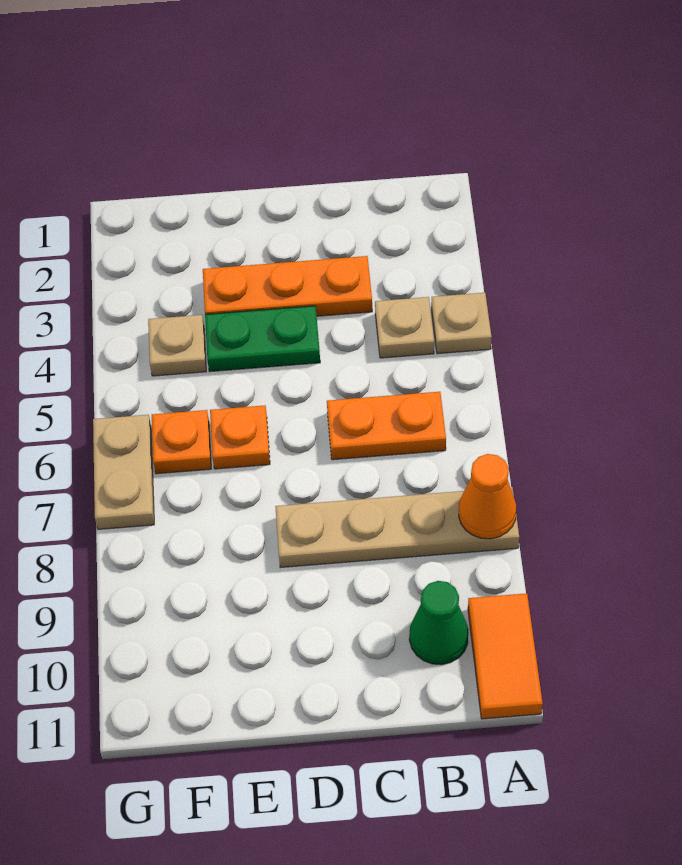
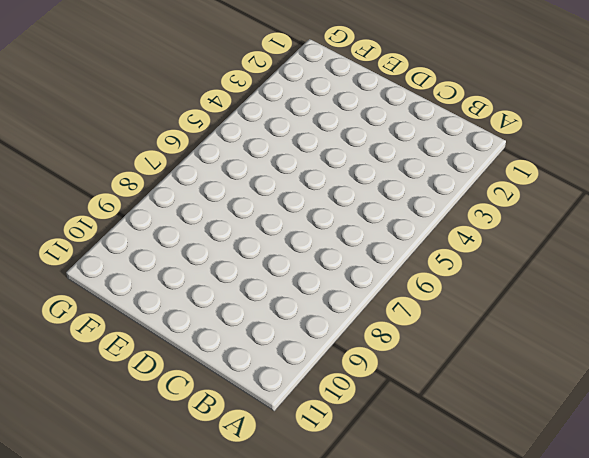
none -> tan plate A4 level 1
none -> tan plate A8:D8 level 1
none -> orange tile A10:A11 level 1

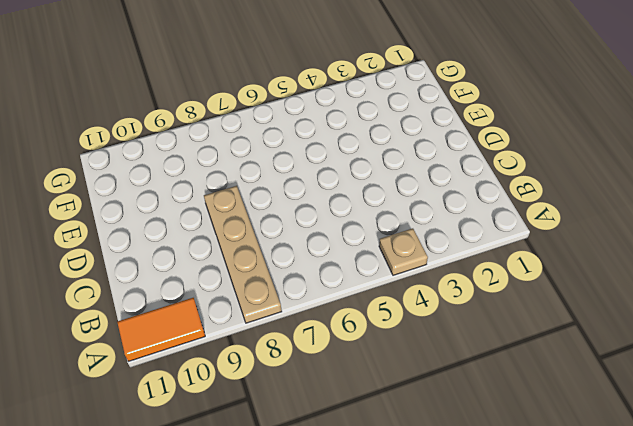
none -> tan plate B4 level 1
none -> orange plate B6:C6 level 1
none -> green cone B10 level 1

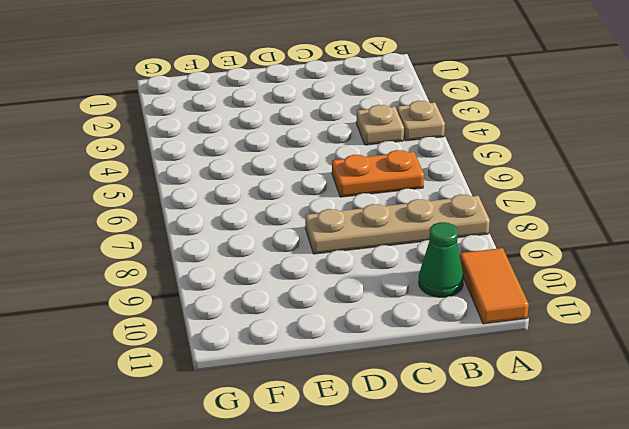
none -> orange plate C3:E3 level 1
none -> green plate D4:E4 level 1
none -> orange plate E6 level 1

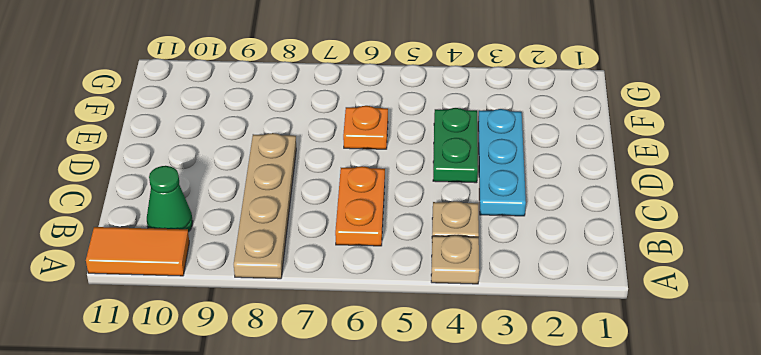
cyan plate C3:E3 level 1 -> orange plate C3:E3 level 1
none -> tan plate F4 level 1
none -> orange plate F6 level 1
none -> tan plate G6:G7 level 1

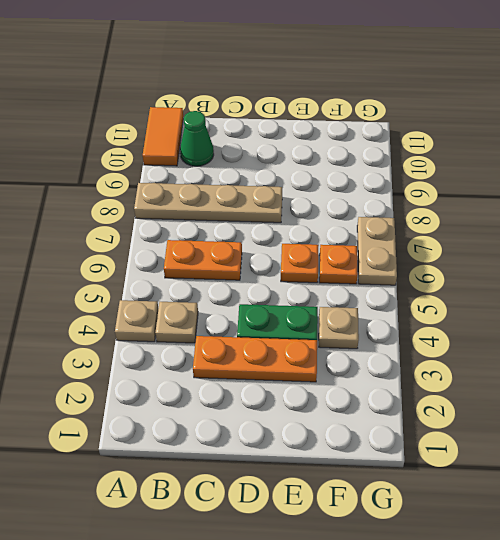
none -> orange cone A8 level 2

